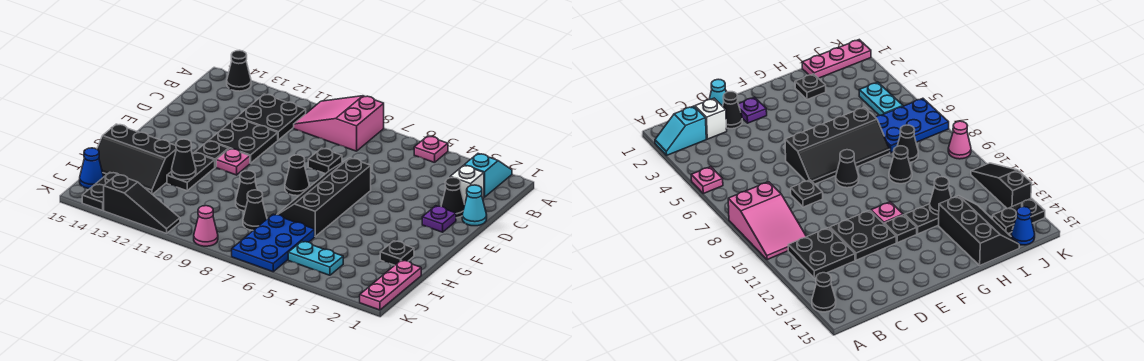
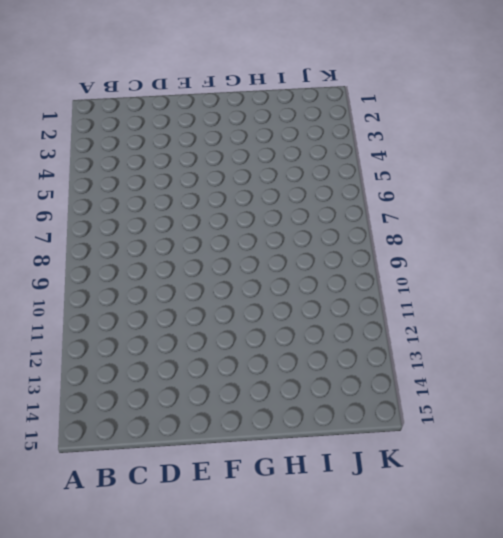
none -> cyan slope A2:B2 level 1 top B
none -> pink plate A5 level 1
none -> pink slope A8:B10 level 1 top 8

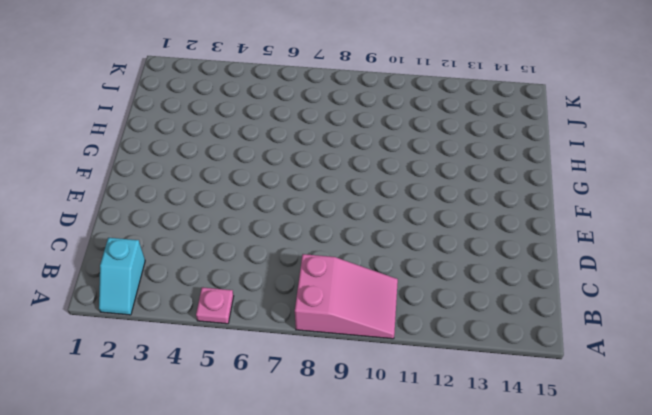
none -> black cone A14 level 1
none -> black plate B11:C12 level 1
none -> white brick C2 level 1

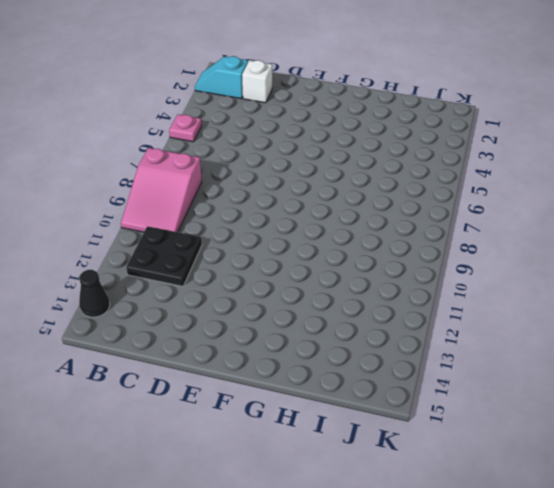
none -> cyan cone D1 level 1
none -> black cone D2 level 1
none -> black plate D8 level 1

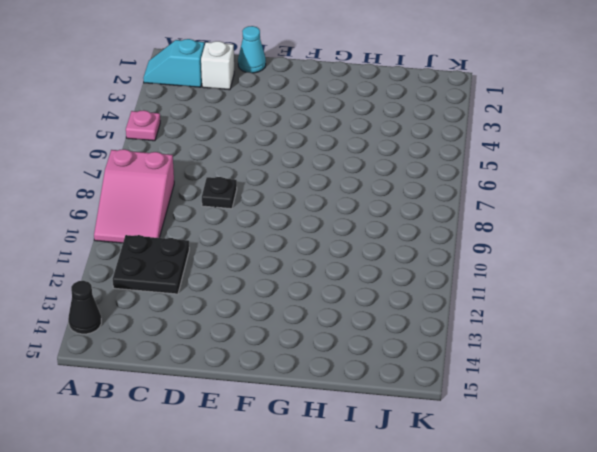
none -> black cone D2 level 1
none -> black plate D11:E12 level 1
none -> purple plate E2 level 1

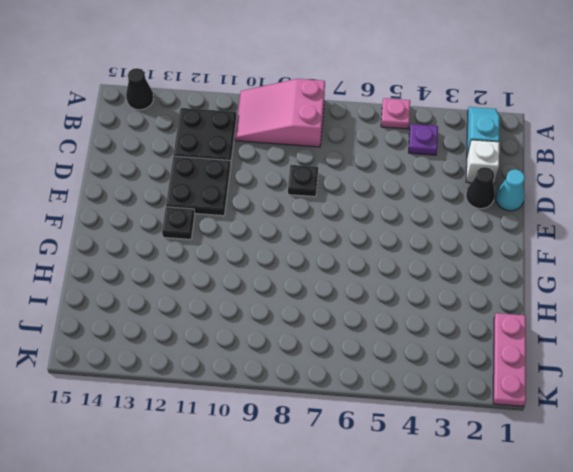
purple plate B4 level 1 -> purple plate E2 level 1
none -> black slope E6:H7 level 1 top 6
none -> black cone F8 level 1
none -> pink plate F11 level 1

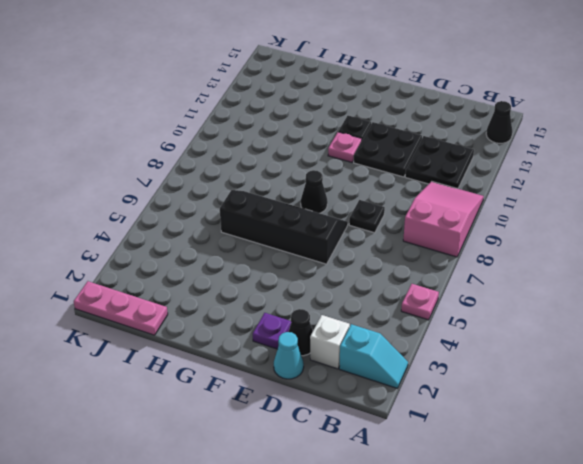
none -> black plate G12:H12 level 1
none -> black plate H2 level 1
none -> black cone H9 level 1

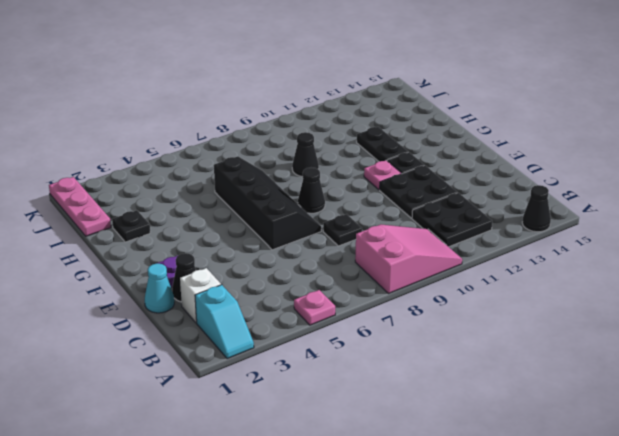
none -> black slope H13:I15 level 1 top H
none -> blue plate I6:K7 level 1
none -> black cone I8 level 1

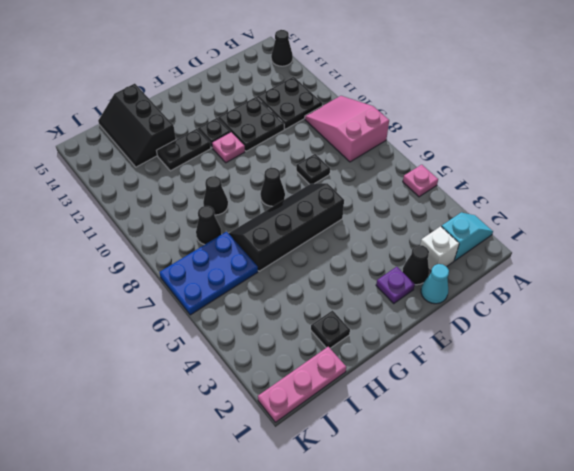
none -> cyan plate J4:J5 level 1
none -> black plate J14:K14 level 1
none -> blue cone J15 level 1

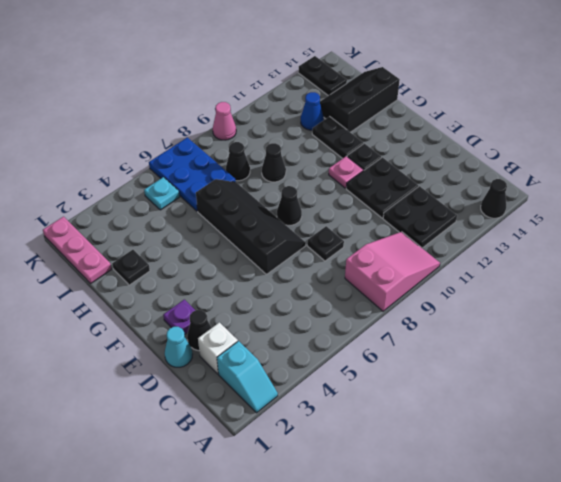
blue cone I12 level 1 -> blue cone J15 level 1
cyan plate J5 level 1 -> cyan plate J4:J5 level 1
none -> pink plate A5 level 1
none -> black slope K11:K13 level 1 top 13
none -> black cone H12 level 2

